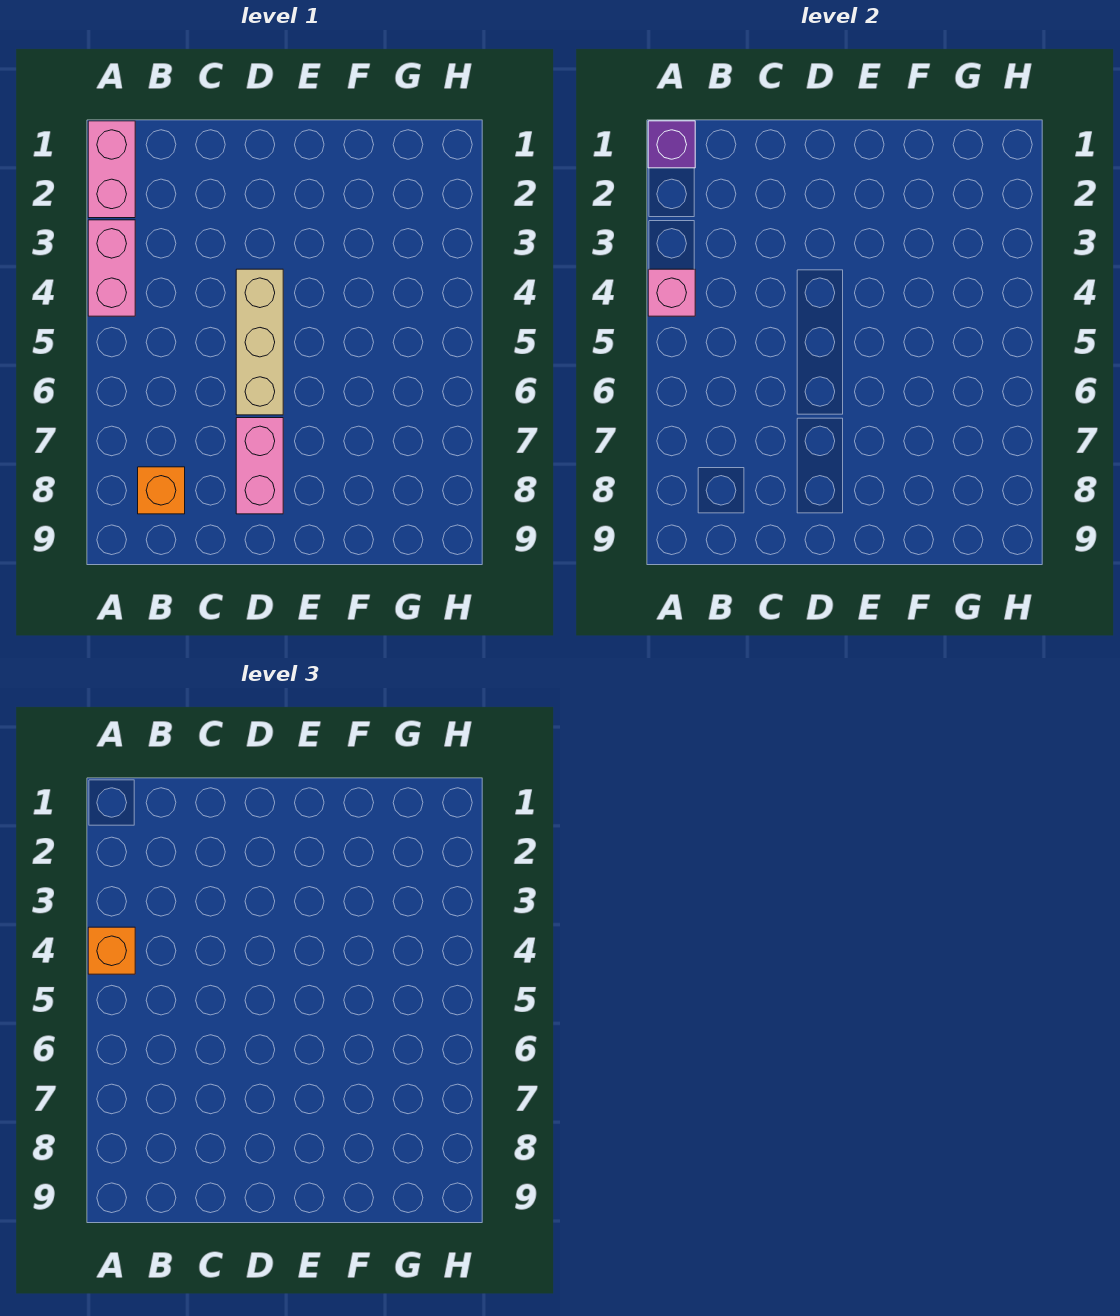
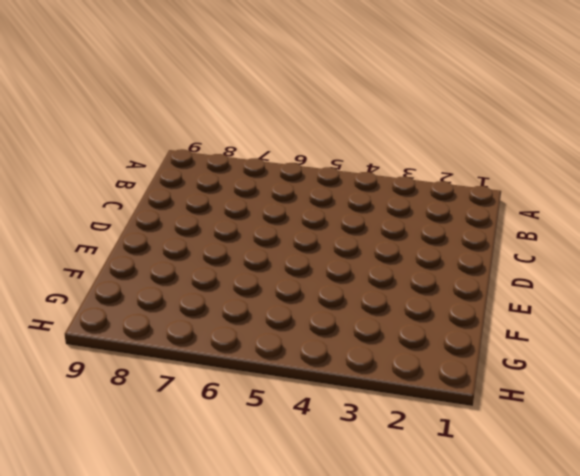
none -> pink brick A1:A2 level 1
none -> pink brick A3:A4 level 1

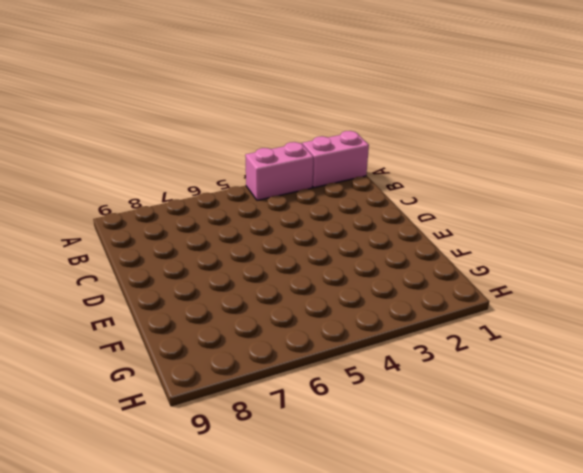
none -> orange brick B8 level 1
none -> tan brick D4:D6 level 1

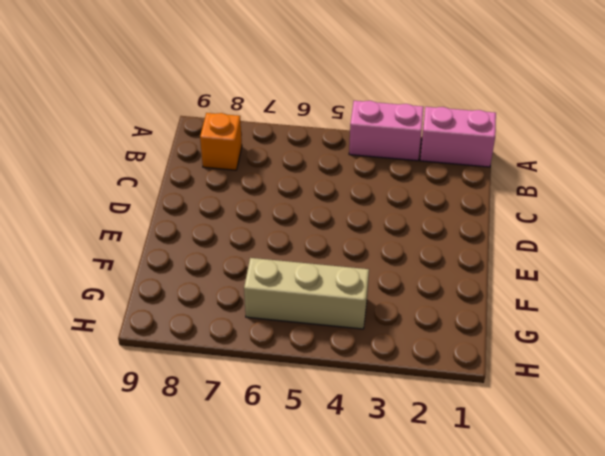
tan brick G4:G6 level 1 -> tan brick D4:D6 level 1
none -> pink brick D7:D8 level 1
none -> purple brick A1 level 2

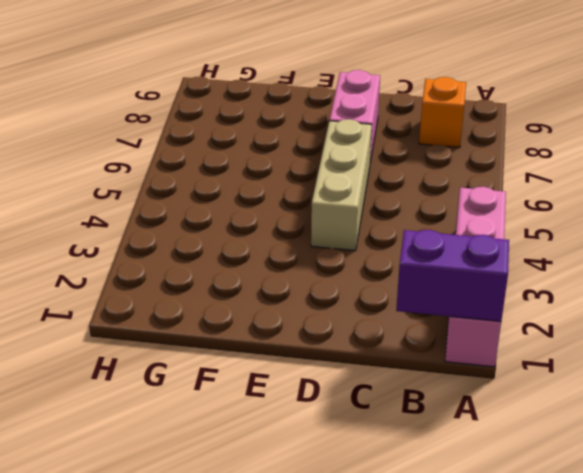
purple brick A1:B1 level 2 -> purple brick A1 level 2
none -> pink brick A4 level 2
none -> orange brick A4 level 3

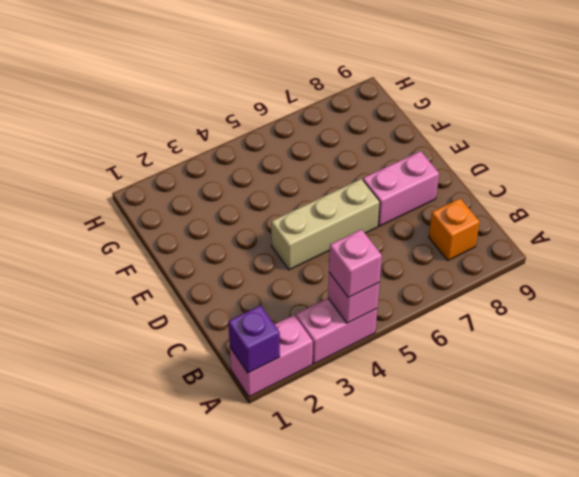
pink brick A4 level 3 -> orange brick A4 level 3

